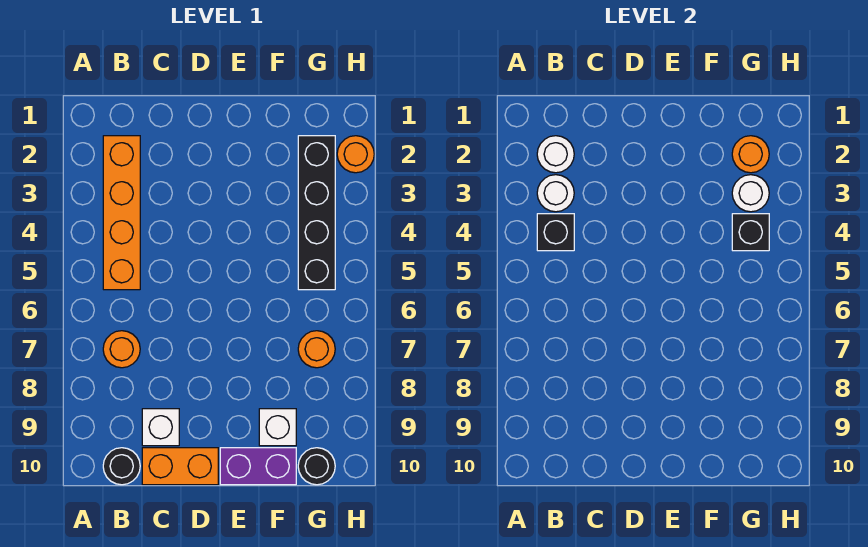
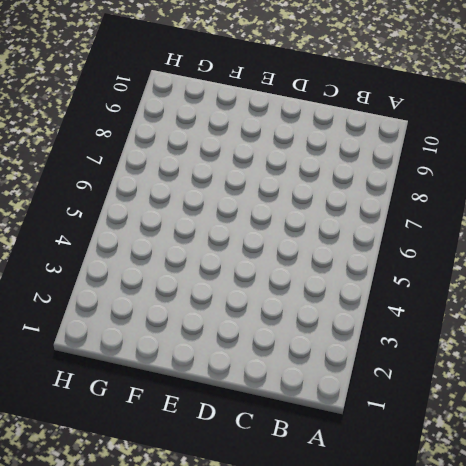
none -> orange brick B2:B5 level 1
none -> orange round brick B7 level 1
none -> black round brick B10 level 1

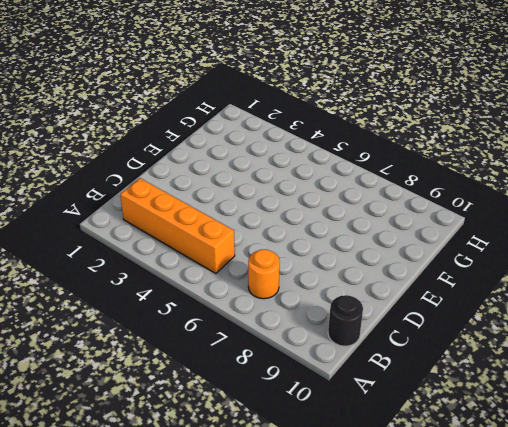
none -> white brick C9 level 1
none -> orange brick C10:D10 level 1
none -> purple brick E10:F10 level 1

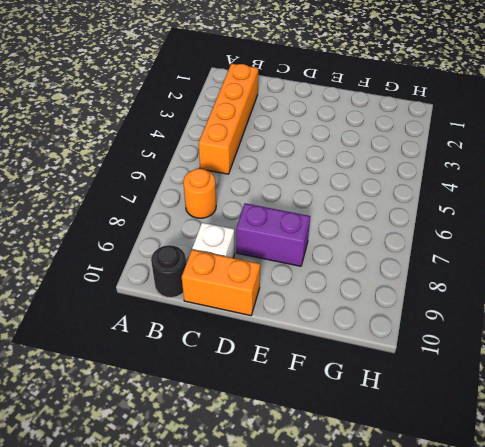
purple brick D8:E8 level 1 -> purple brick E10:F10 level 1
none -> white brick F9 level 1
none -> black brick G2:G5 level 1
none -> orange round brick G7 level 1

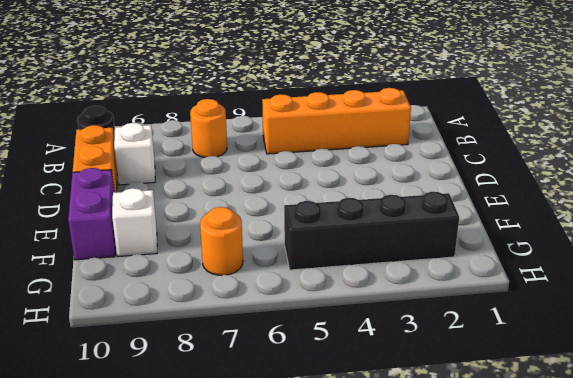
none -> black round brick G10 level 1
none -> orange round brick H2 level 1
none -> white round brick B2 level 2

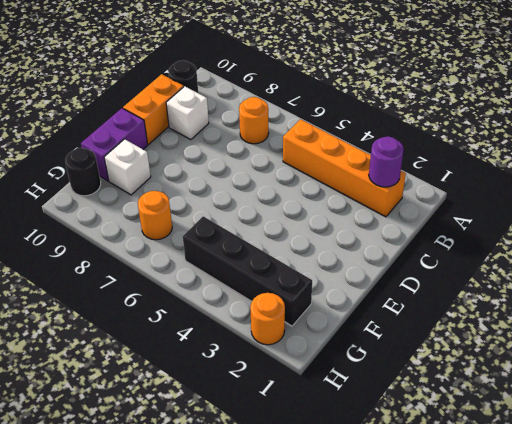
purple round brick B2 level 2 -> white round brick B2 level 2
none -> white round brick B3 level 2
none -> black brick B4 level 2
none -> orange round brick G2 level 2

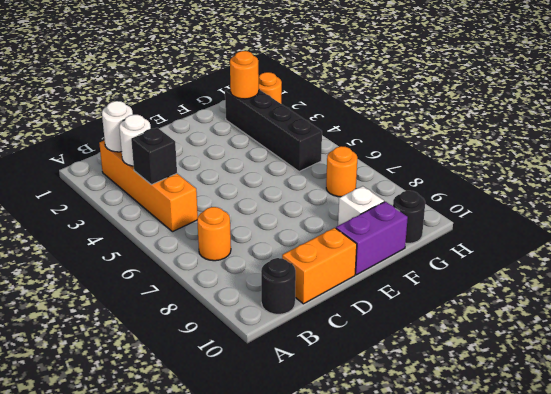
none -> white brick C9 level 1
none -> white round brick G3 level 2
none -> black brick G4 level 2

